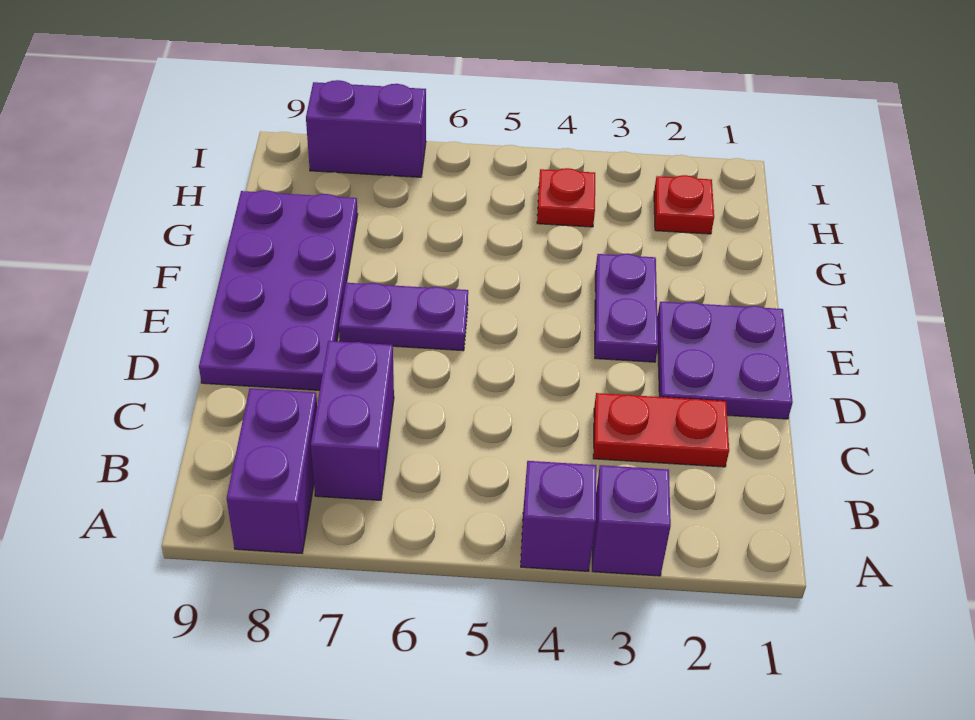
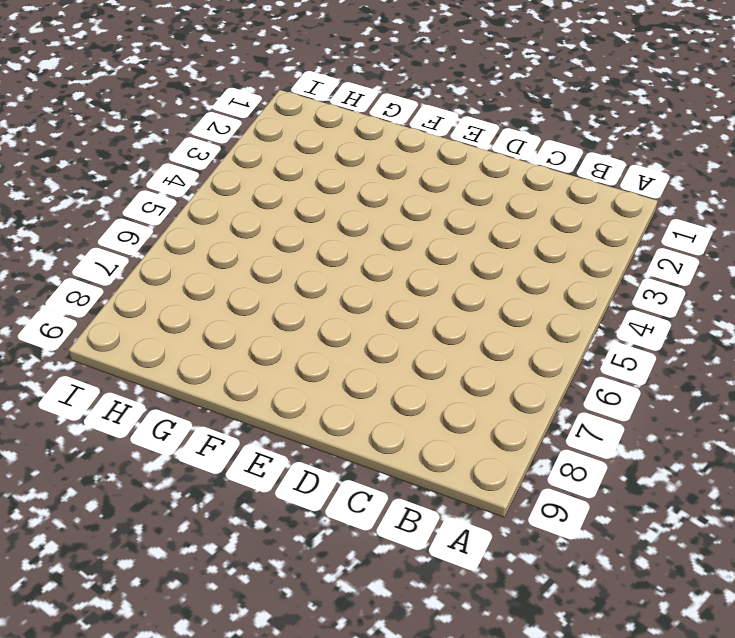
none -> purple brick A3 level 1
none -> purple brick A4 level 1
none -> purple brick A8:B8 level 1

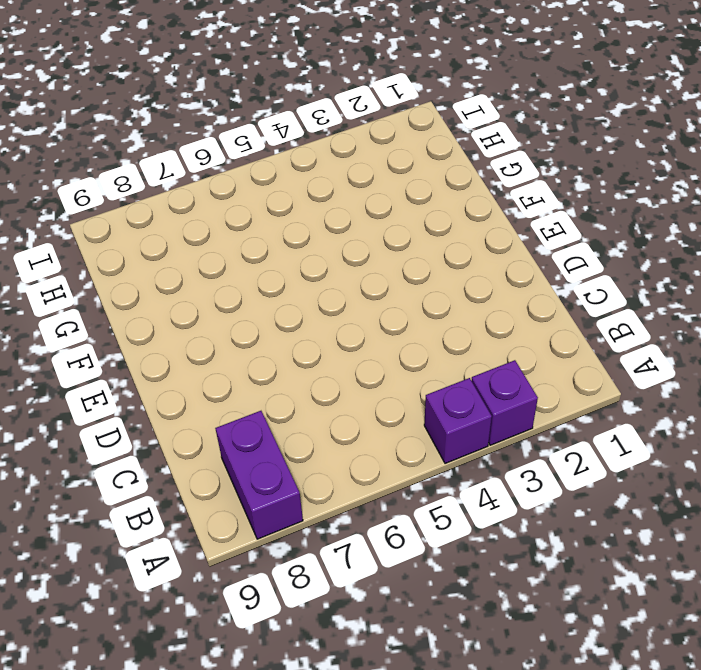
none -> purple brick B7:C7 level 1
none -> red plate C2:C3 level 1
none -> purple plate D1:E2 level 1

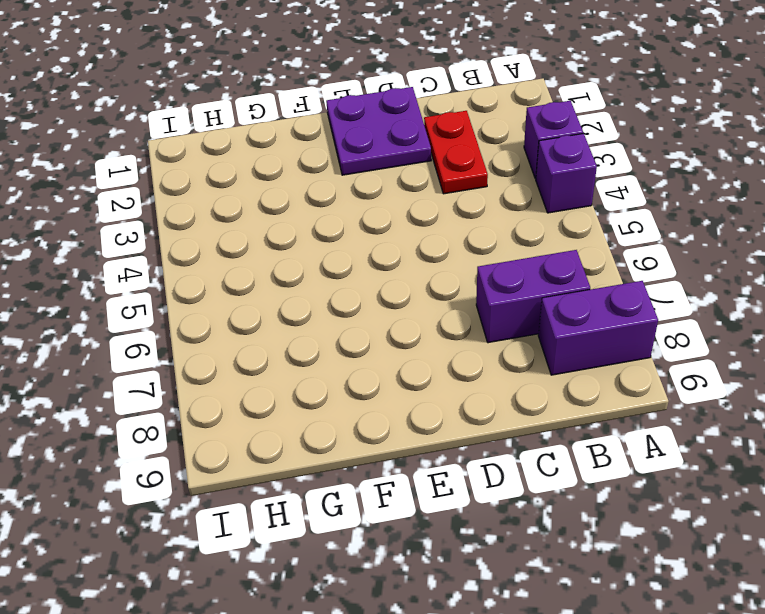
none -> purple plate D8:G9 level 1
none -> purple plate E3:F3 level 1
none -> purple plate E6:E7 level 1

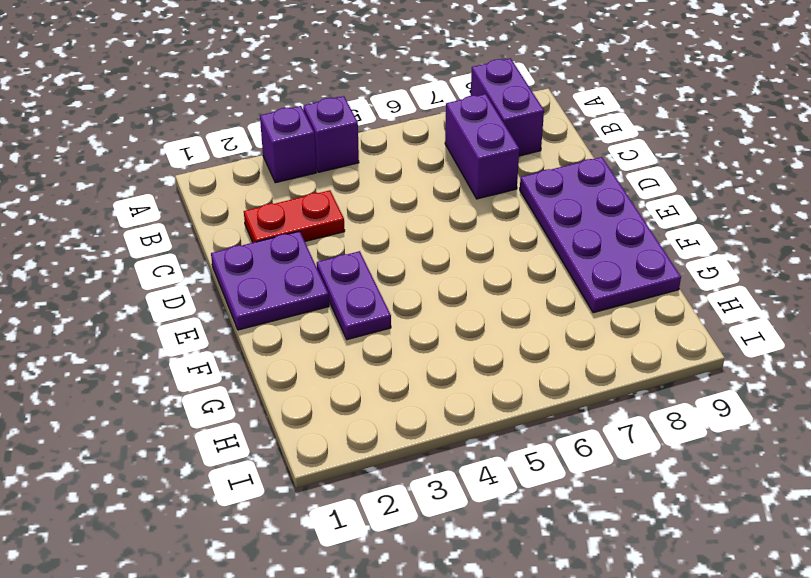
none -> purple plate E6:E7 level 1
none -> red plate H2 level 1
none -> red plate H4 level 1

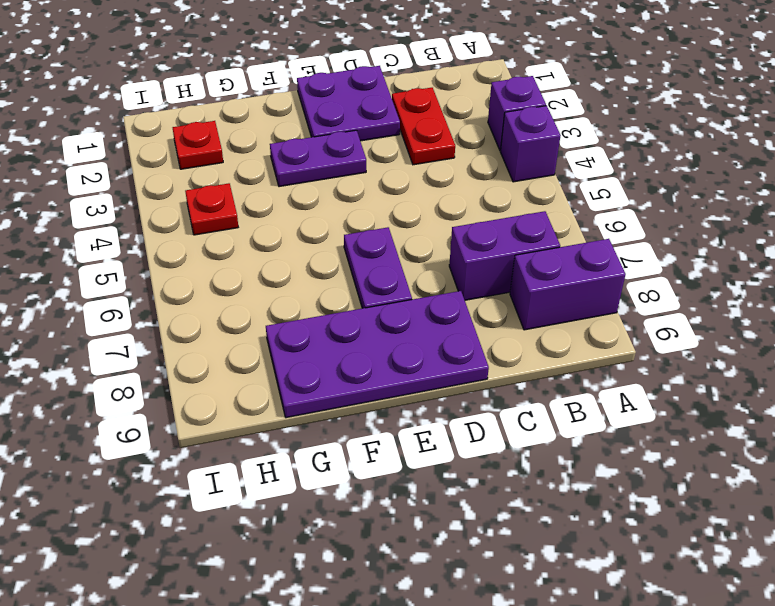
none -> purple brick I7:I8 level 1

